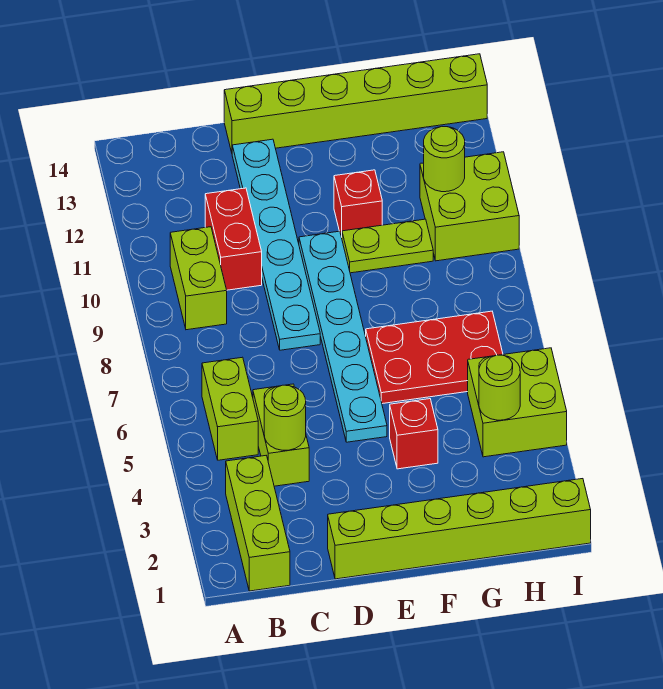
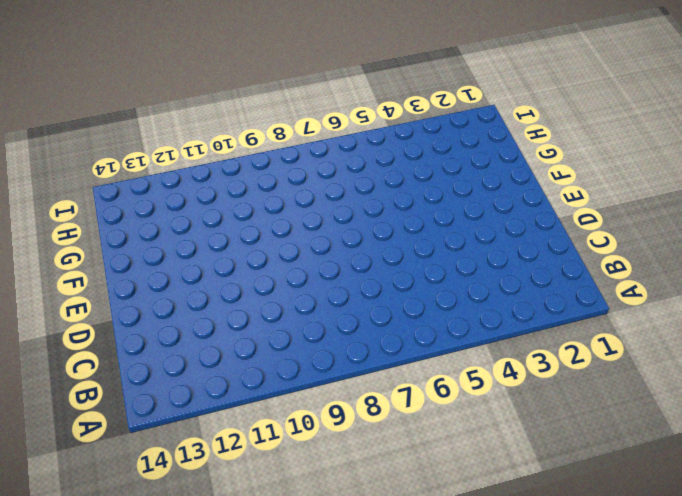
none -> lime brick B1:B3 level 1
none -> lime brick B5:B6 level 1
none -> lime brick B9:B10 level 1

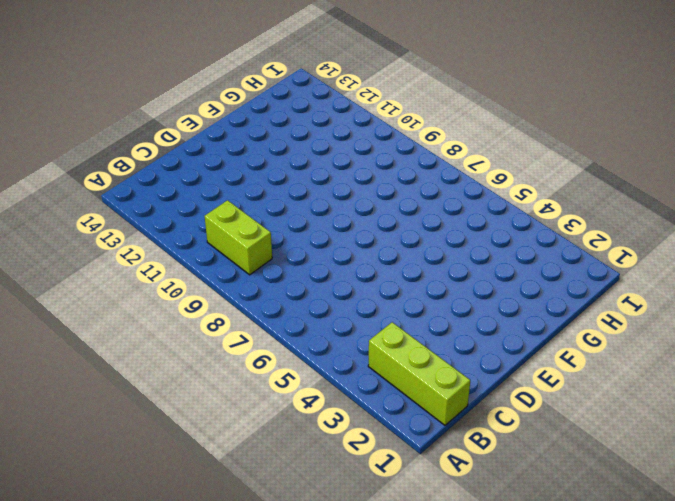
none -> lime brick B5:B6 level 1
none -> lime brick C4:C5 level 1
none -> red brick C10:C11 level 1

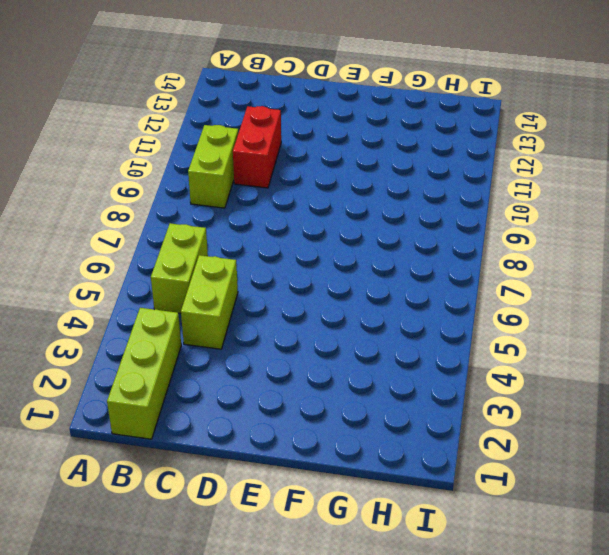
none -> lime brick D1:I1 level 1
none -> cyan plate D8:D13 level 1
none -> lime brick D14:I14 level 1

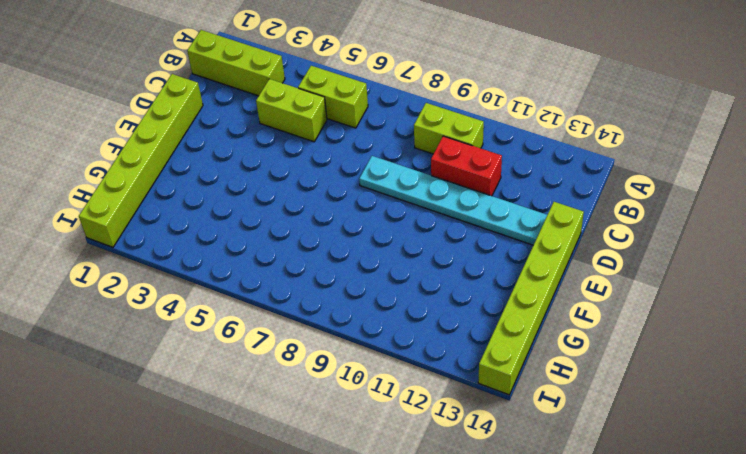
none -> cyan plate E5:E10 level 1
none -> red brick F4 level 1
none -> red plate F6:H7 level 1

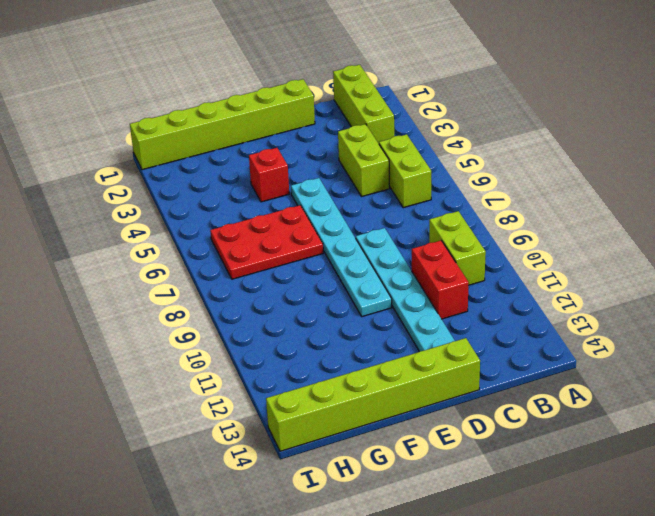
none -> lime plate F10:G10 level 1
none -> red brick F11 level 1
none -> lime brick H4:I5 level 1

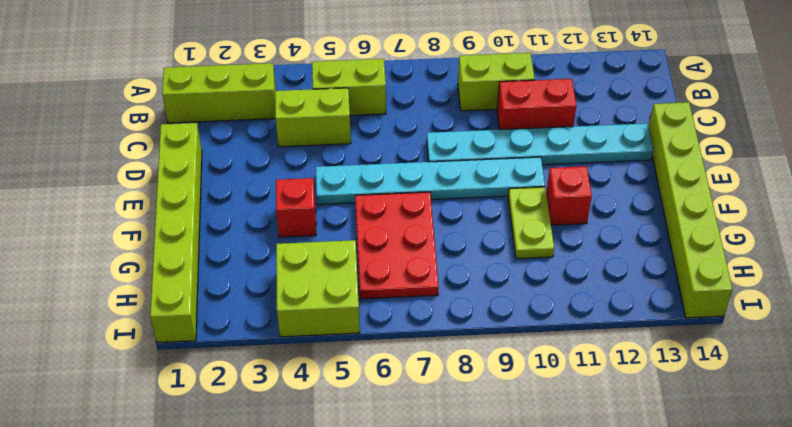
none -> lime brick H10:I11 level 1
none -> lime round brick C4 level 2
none -> lime round brick H4 level 2

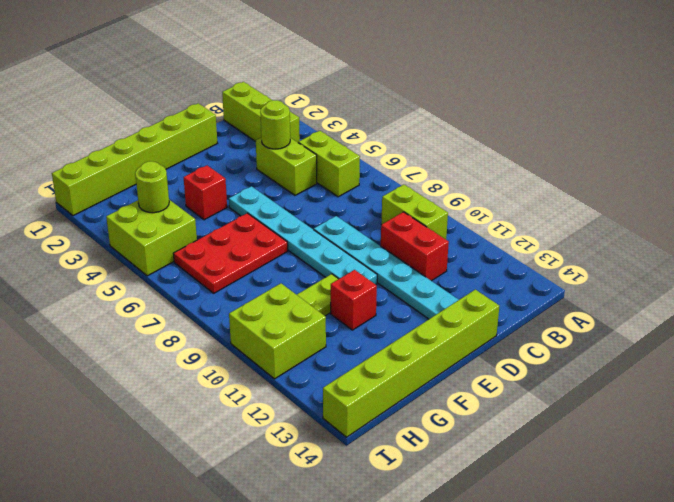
none -> lime round brick H11 level 2

